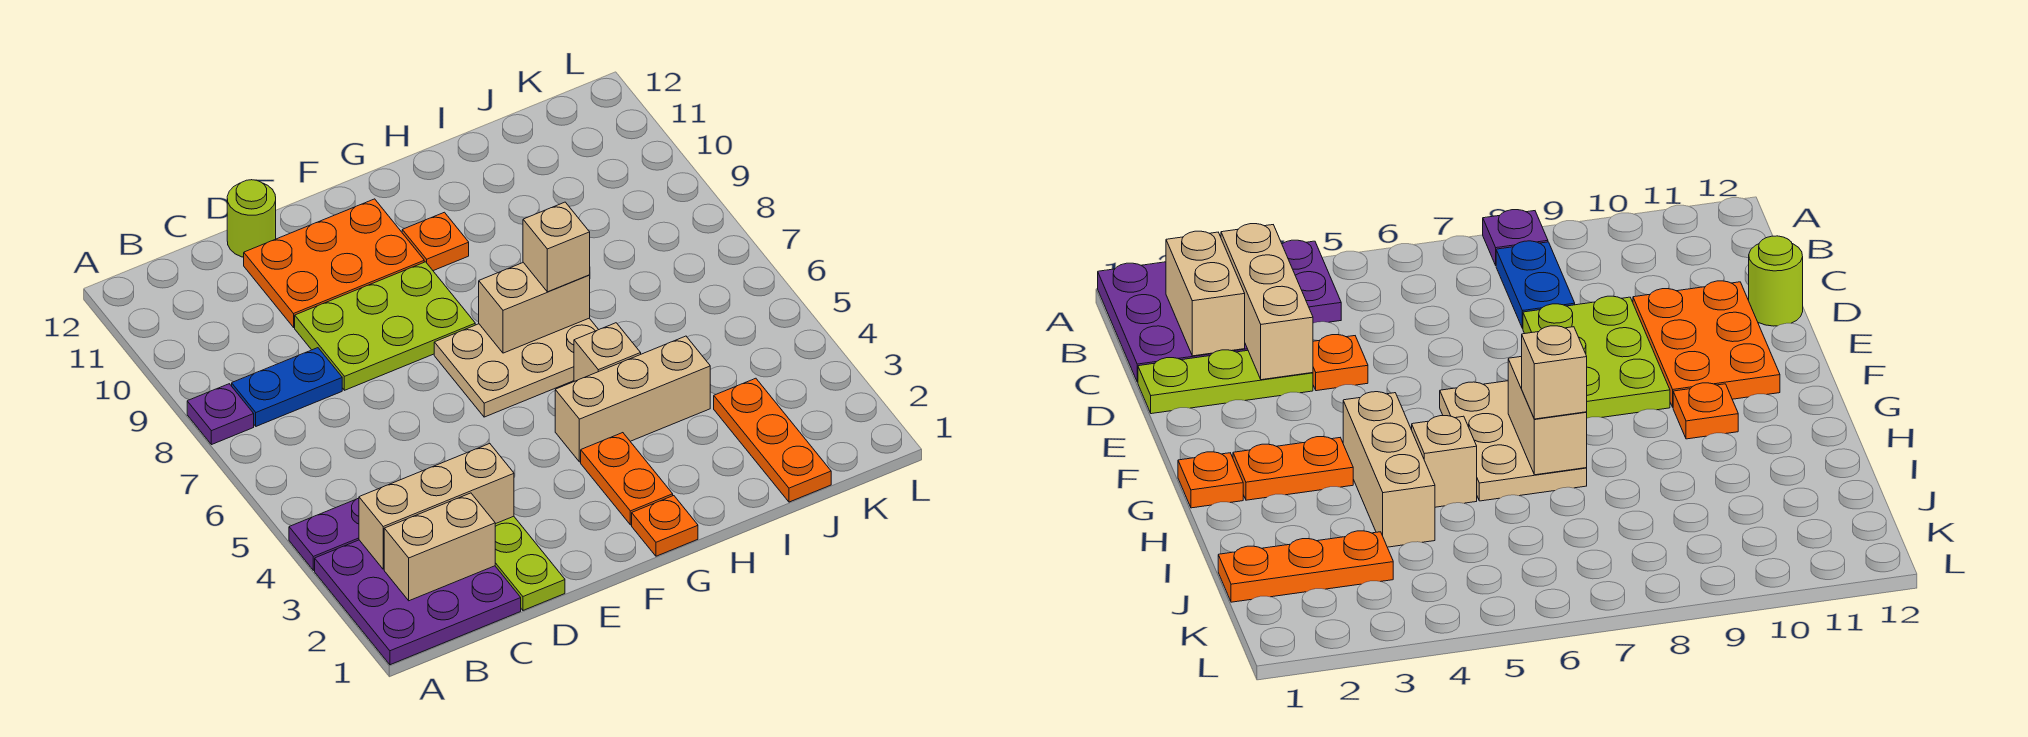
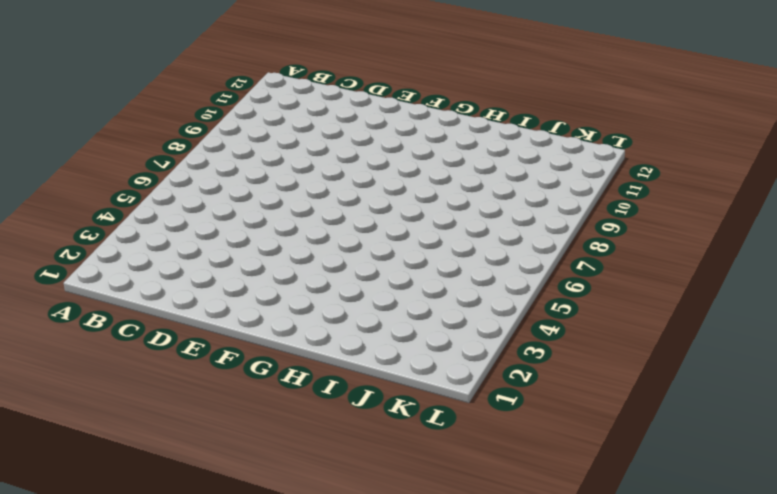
none -> purple plate A1:C3 level 1
none -> purple plate A4:B4 level 1
none -> purple plate A8 level 1

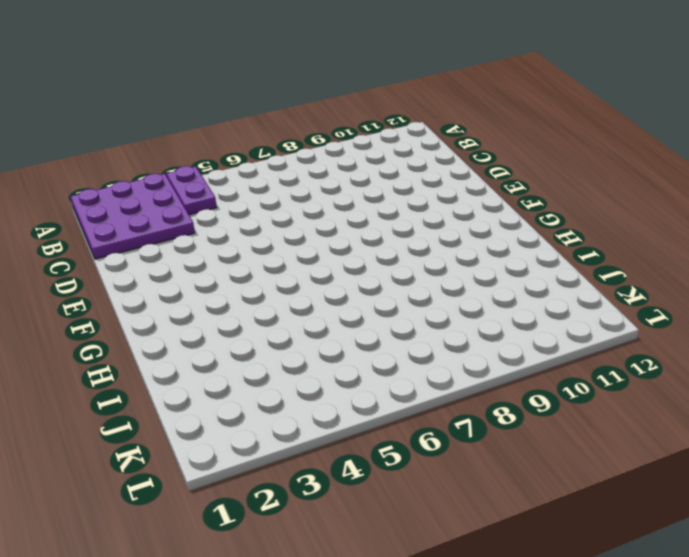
none -> purple plate A8 level 1
none -> blue plate B8:C8 level 1
none -> lime plate D1:D3 level 1

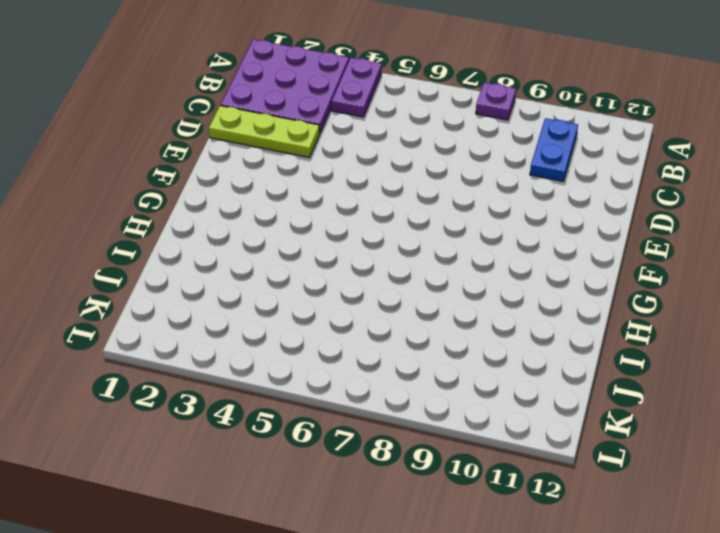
blue plate B10:C10 level 1 -> blue plate B8:C8 level 1
none -> orange plate D4 level 1
none -> lime plate D8:F9 level 1
none -> orange plate D10:F11 level 1

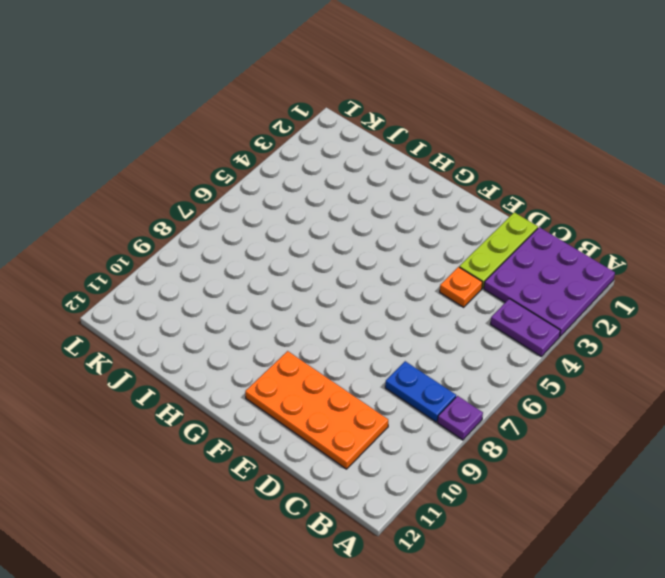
orange plate C10:F11 level 1 -> orange plate D10:F11 level 1
none -> lime plate D8:F9 level 1
none -> lime round brick D12 level 1
none -> tan plate F6:H7 level 1

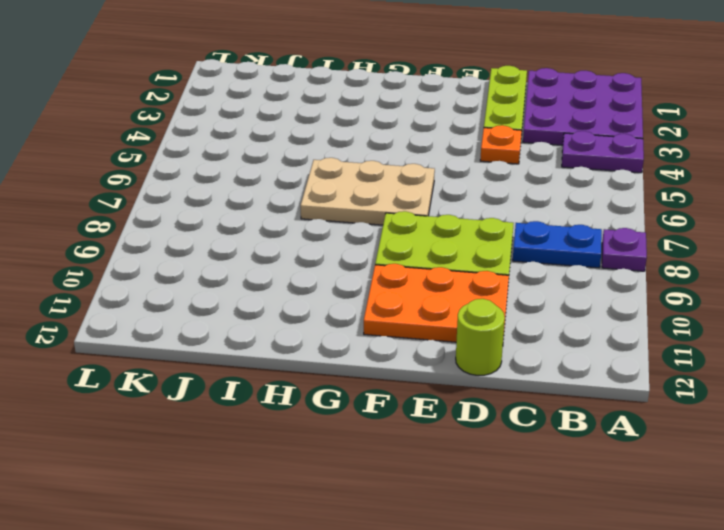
none -> orange plate G1 level 1
none -> orange plate G2:G3 level 1
none -> tan brick G4:I4 level 1

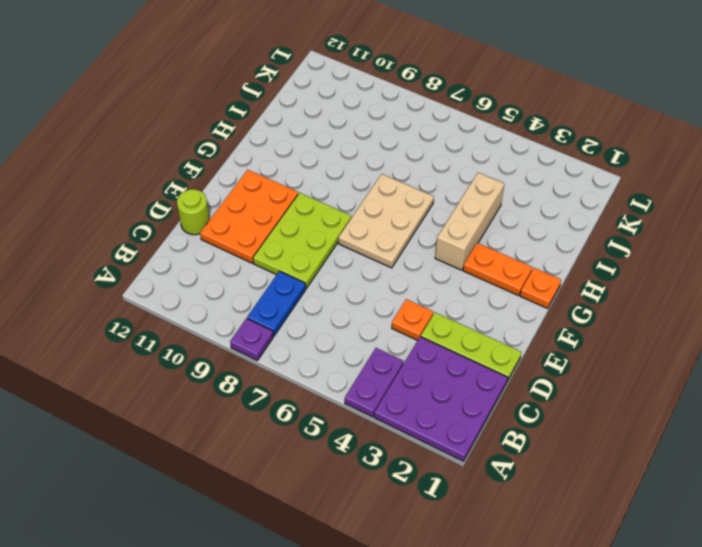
none -> orange plate G10 level 1
none -> tan brick H5 level 1
none -> orange plate J1:J3 level 1

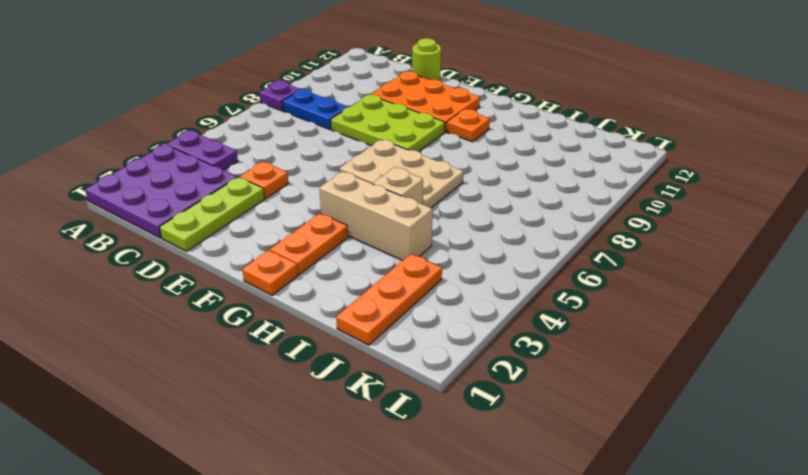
none -> tan brick B2:C2 level 2
none -> tan brick B3:D3 level 2
none -> tan brick G7:H7 level 2

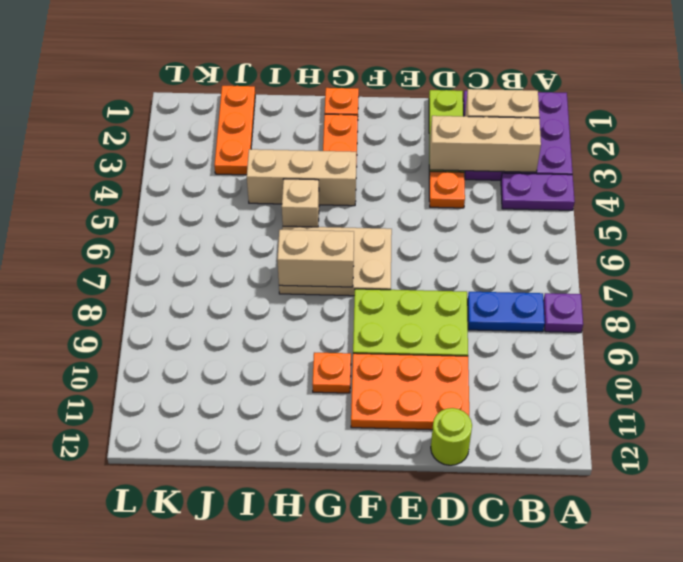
none -> tan brick H7 level 3

